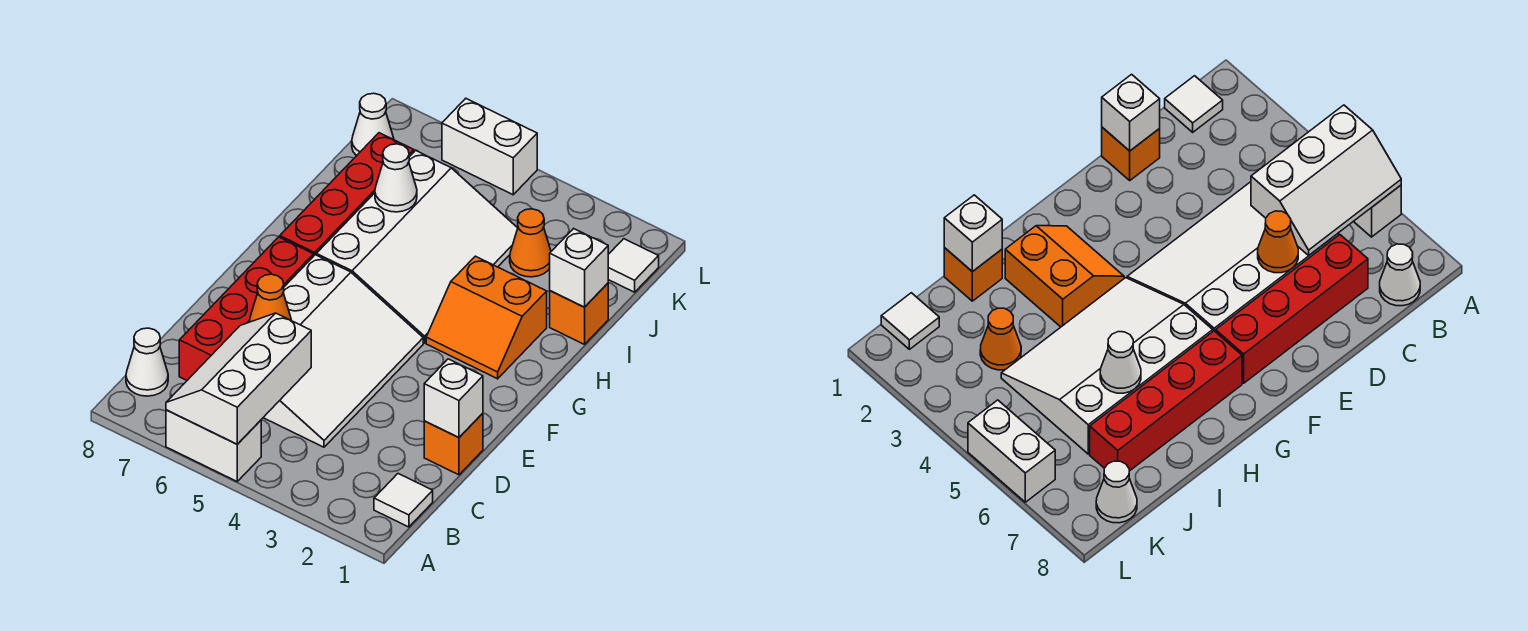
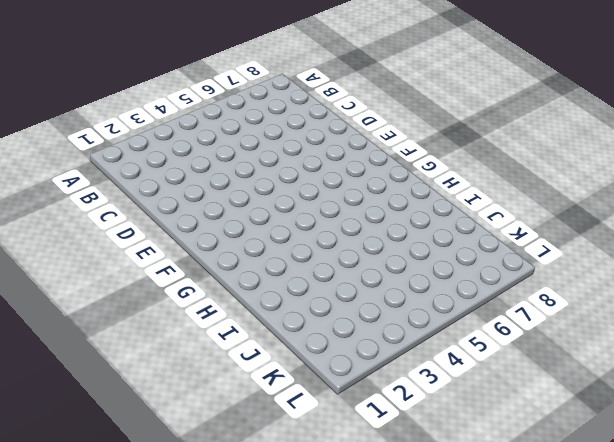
none -> white brick A5:A6 level 1
none -> white tile B1 level 1
none -> white cone B8 level 1

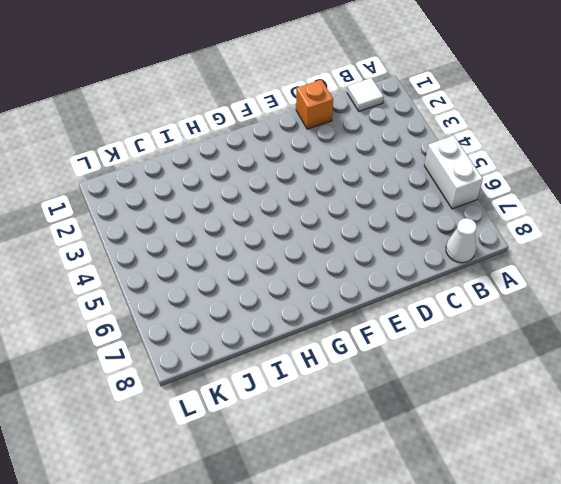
none -> white slope C4:F6 level 1 top 6
none -> red brick C7:F7 level 1
none -> orange slope G2:H3 level 1 top H

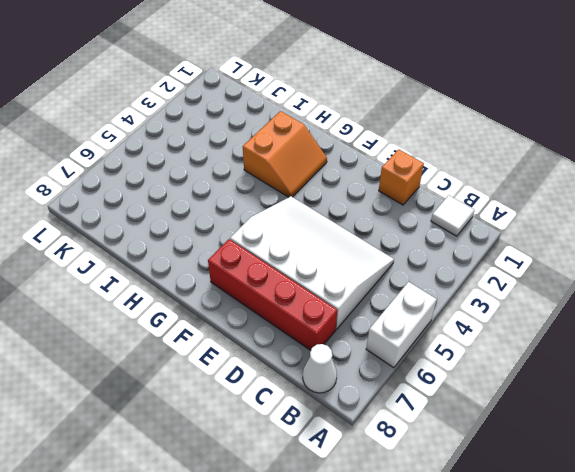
none -> white slope G4:J6 level 1 top 6
none -> red brick G7:J7 level 1
none -> orange brick I1 level 1

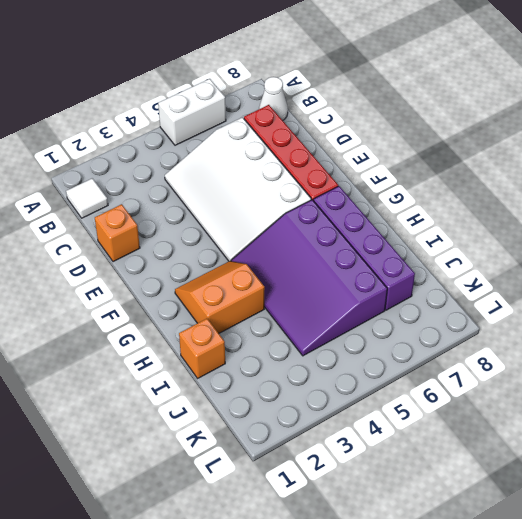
purple slope G4:J6 level 1 top 6 -> white slope G4:J6 level 1 top 6
purple brick G7:J7 level 1 -> red brick G7:J7 level 1
none -> orange cone J3 level 1
none -> white tile K1 level 1
none -> white cone K8 level 1

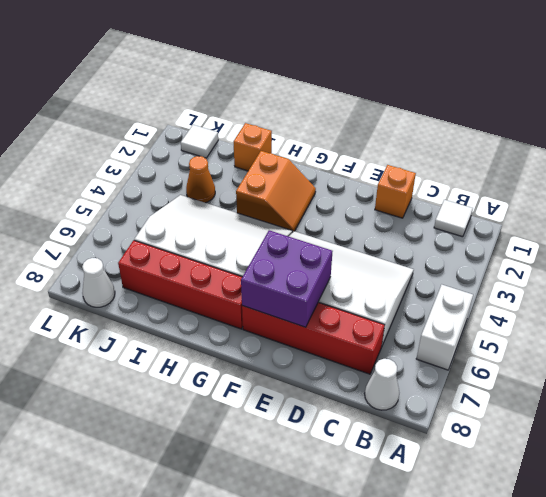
purple brick E6:F7 level 2 -> none
none -> white brick L5:L6 level 1
none -> white slope A5:C6 level 2 top 5
none -> white brick D1 level 2

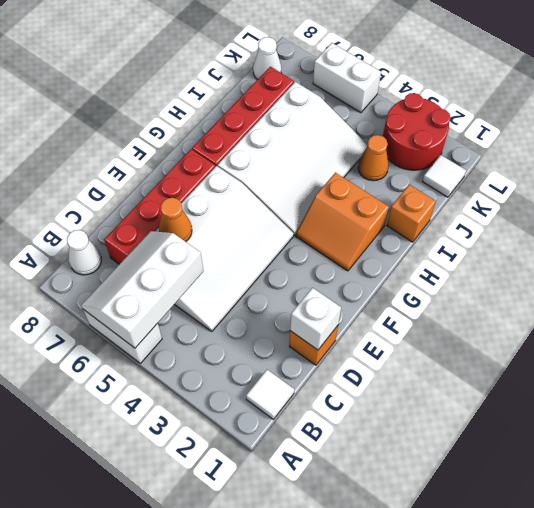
red round brick K2:L3 level 1 -> none
none -> white brick I1 level 2
none -> white cone I6 level 2

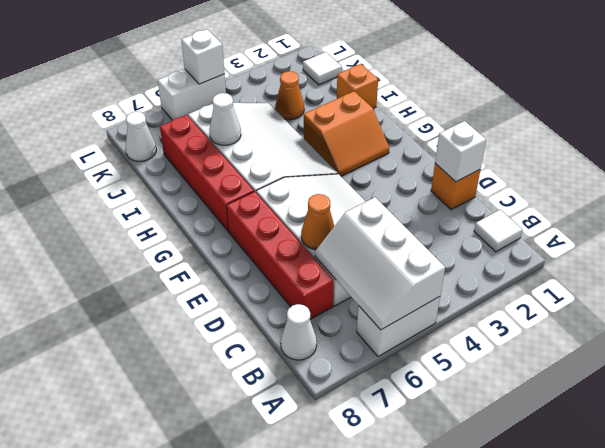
white brick L5 level 2 -> white brick I1 level 2

